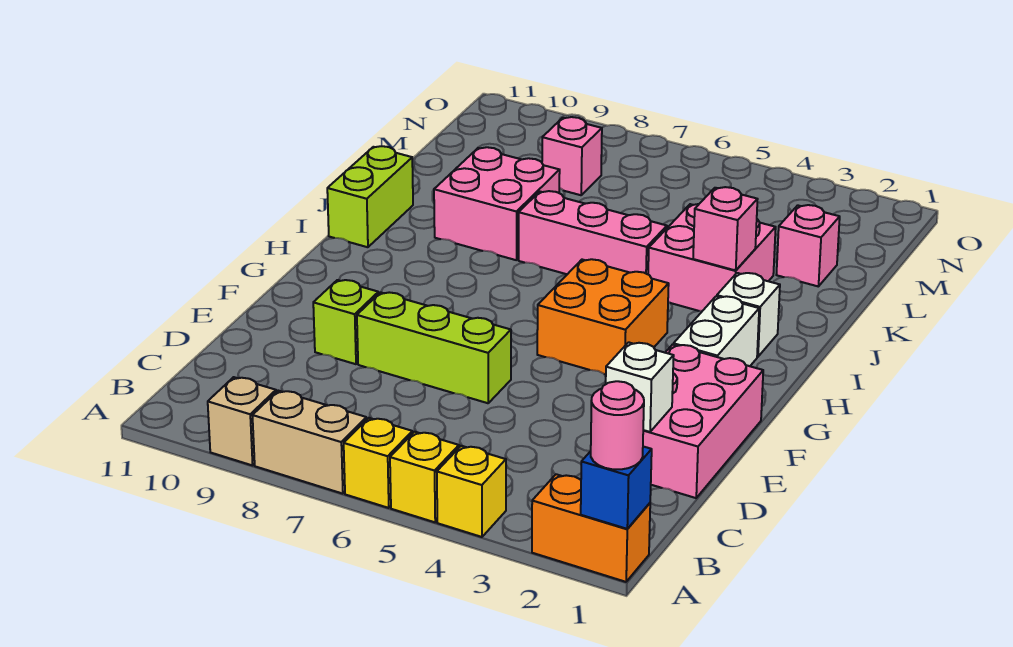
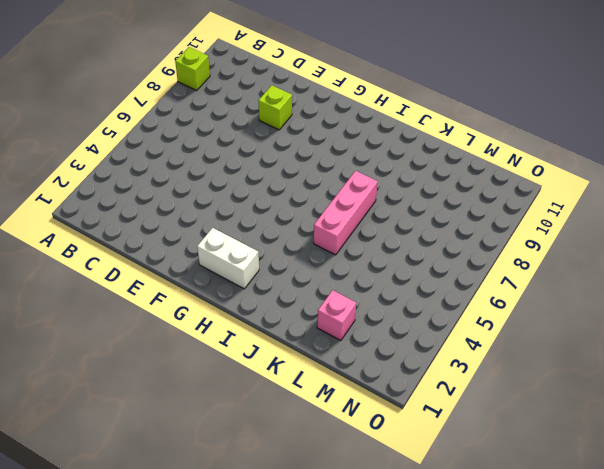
lime brick A9 level 1 -> tan brick A9 level 1
none -> orange brick A1:A2 level 1
none -> yellow brick A4 level 1
none -> yellow brick A5 level 1

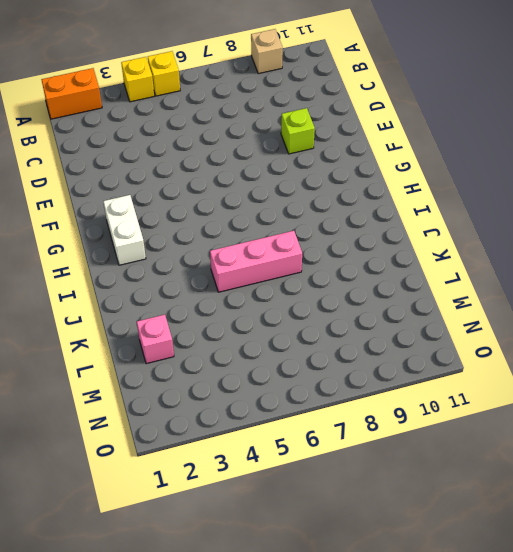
none -> yellow brick A6 level 1
none -> tan brick A7:A8 level 1
none -> pink brick D1:F2 level 1

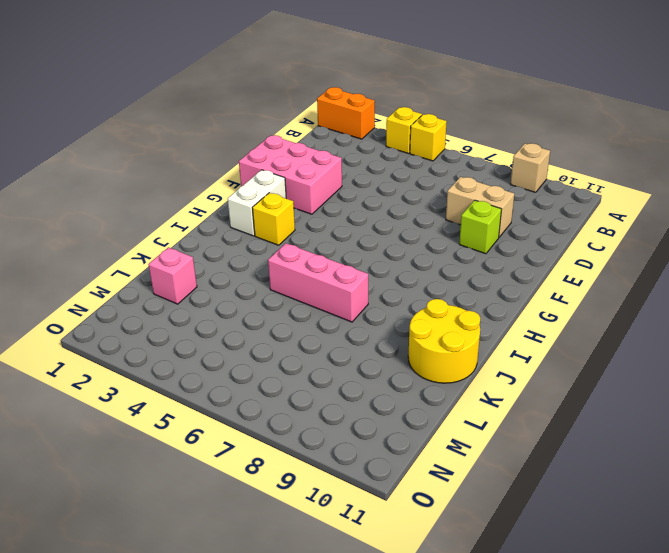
tan brick D8:D9 level 1 -> tan brick A7:A8 level 1
pink brick E1:F3 level 1 -> pink brick D1:F2 level 1
yellow brick H3 level 1 -> yellow brick A6 level 1
yellow round brick J10:K11 level 1 -> lime brick I11:J11 level 1
none -> lime brick E6:E8 level 1
none -> orange brick G4:H5 level 1
none -> white brick I2 level 1

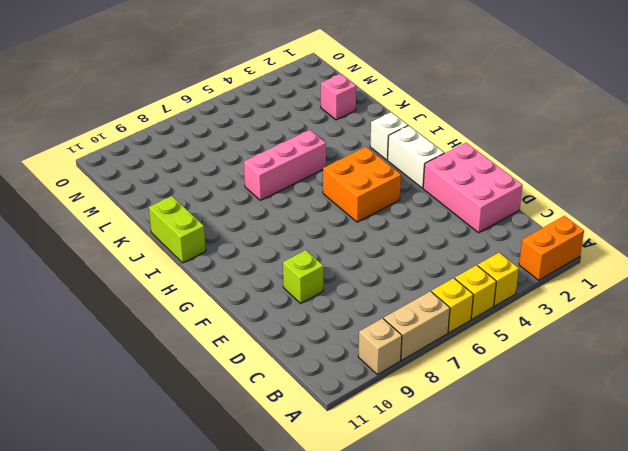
none -> lime brick E6:E8 level 1
none -> pink brick J3:K4 level 1
none -> pink brick J8:K9 level 1

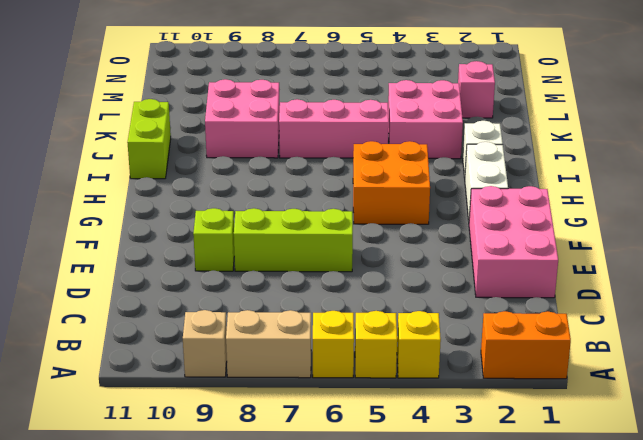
none -> pink brick M8 level 1
none -> blue brick A1 level 2
none -> white brick D2 level 2

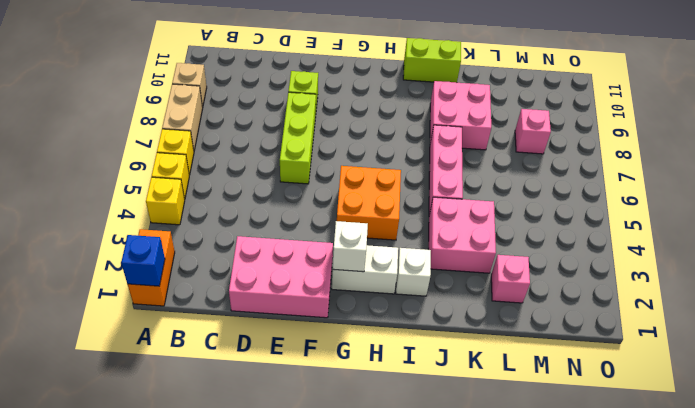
white brick G2 level 2 -> white brick D2 level 2
none -> pink brick J3 level 2
none -> pink round brick A1 level 3

